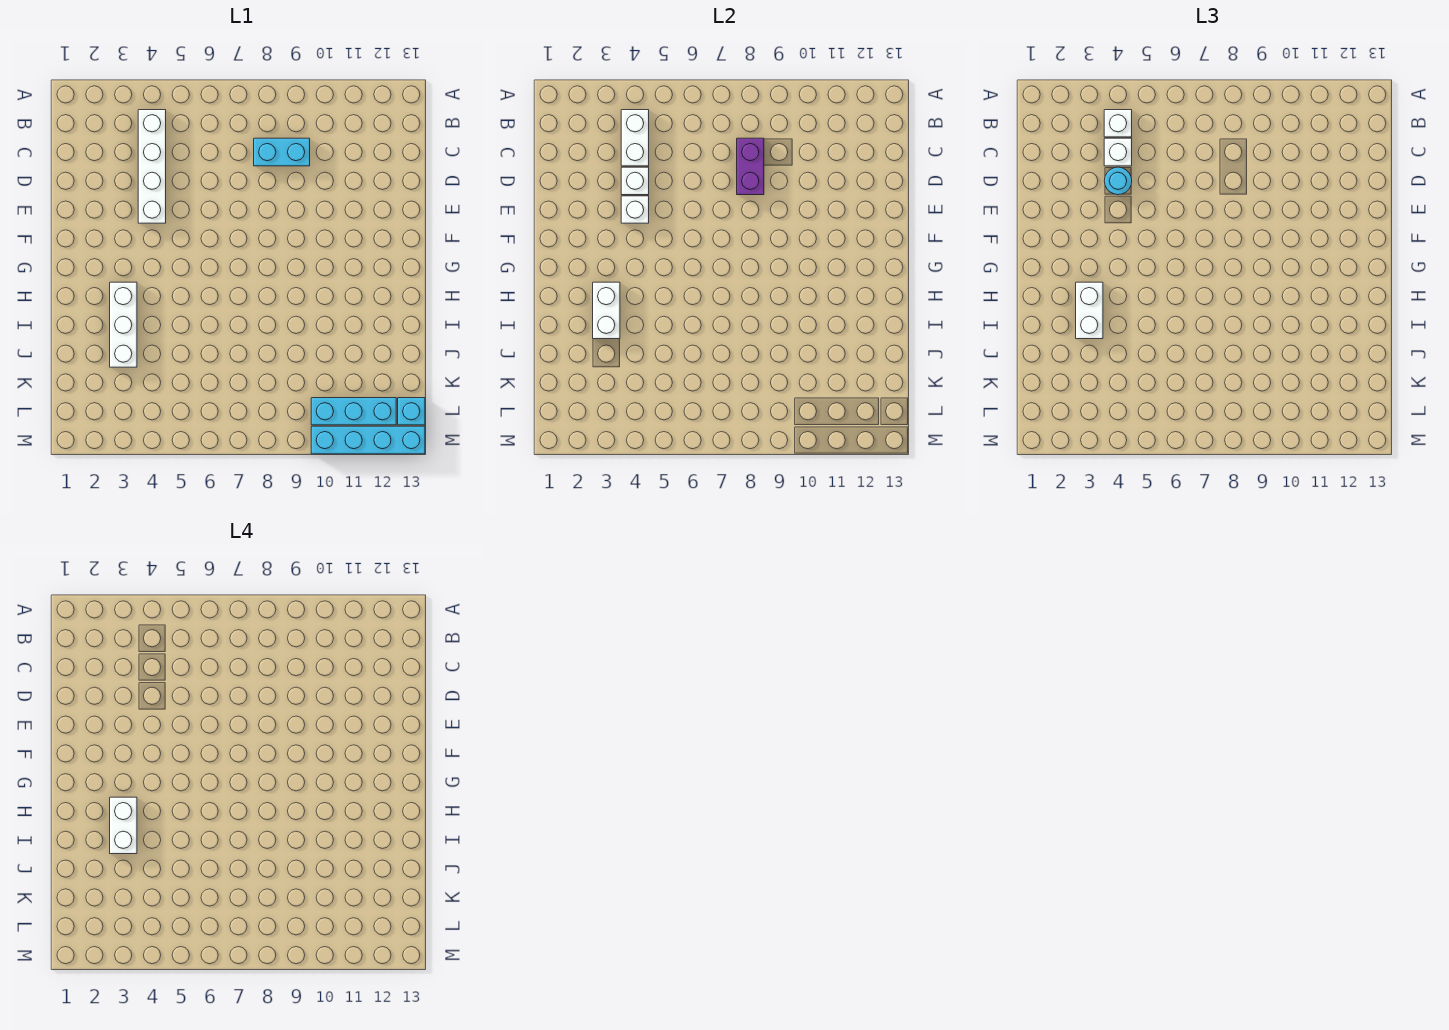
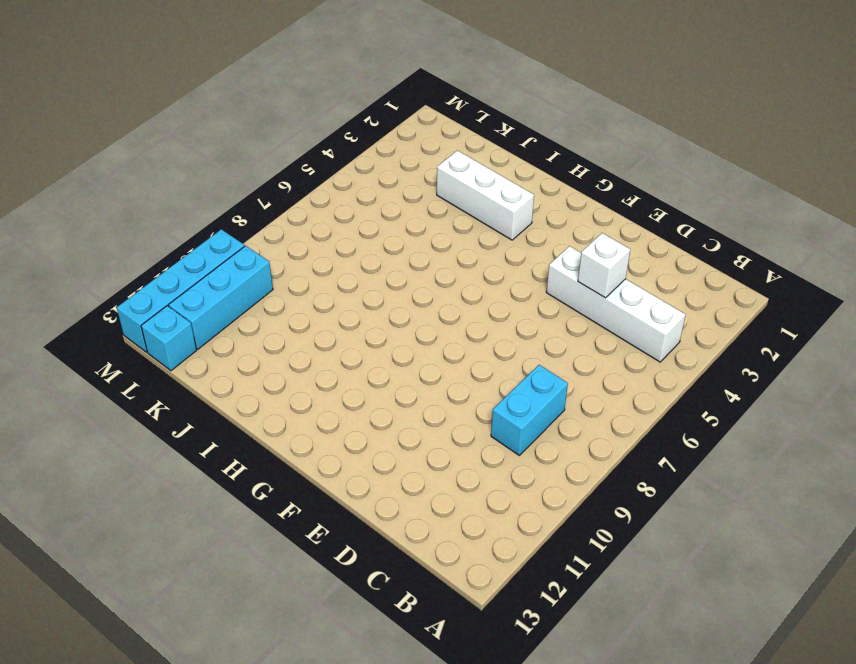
none -> white brick B4:C4 level 2
none -> purple brick C8:D8 level 2
none -> white brick E4 level 2

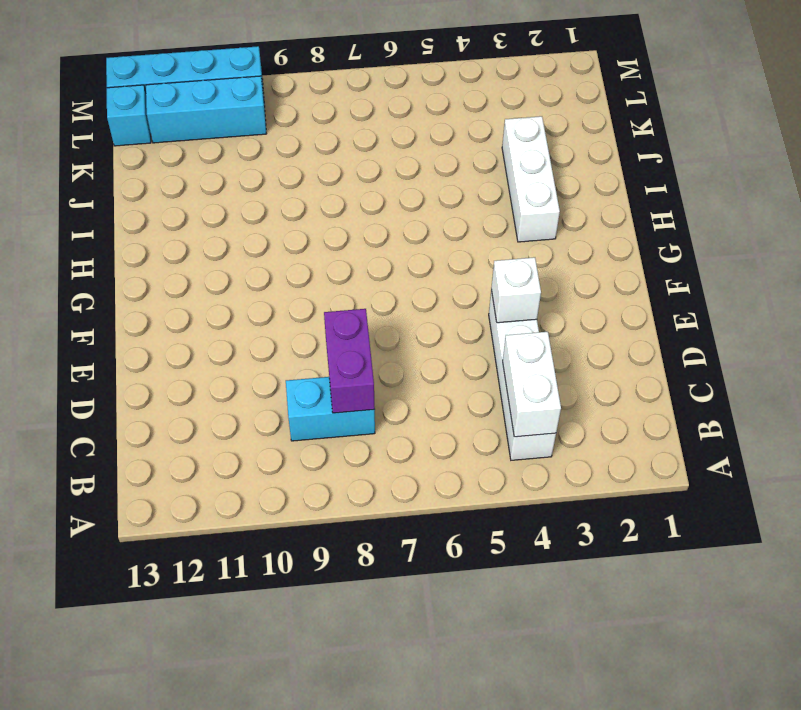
none -> white brick D4 level 2
none -> white brick H3:I3 level 2
none -> white brick B4 level 3

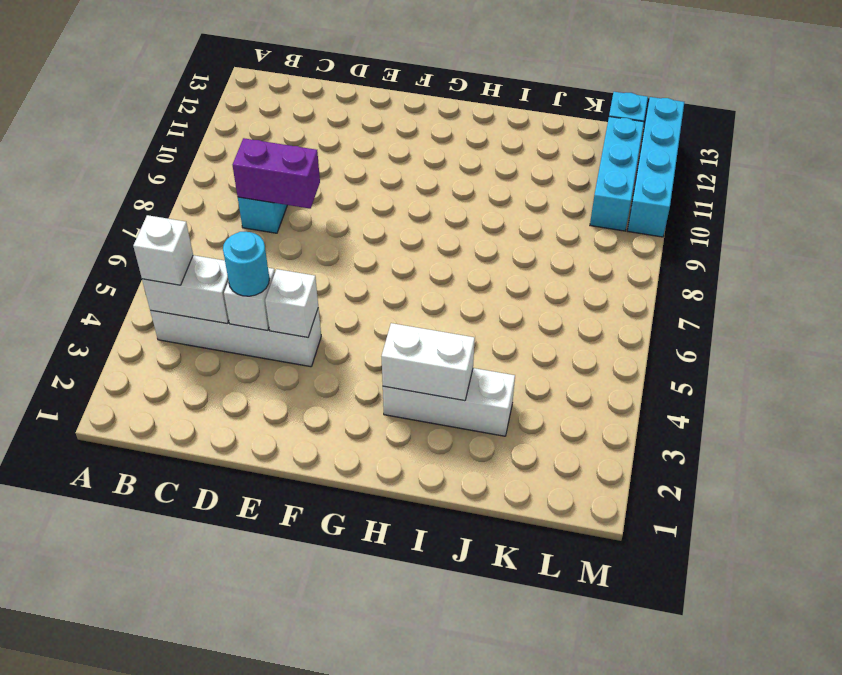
none -> white brick C4 level 3
none -> white brick H3:I3 level 3
none -> white brick H3:I3 level 4

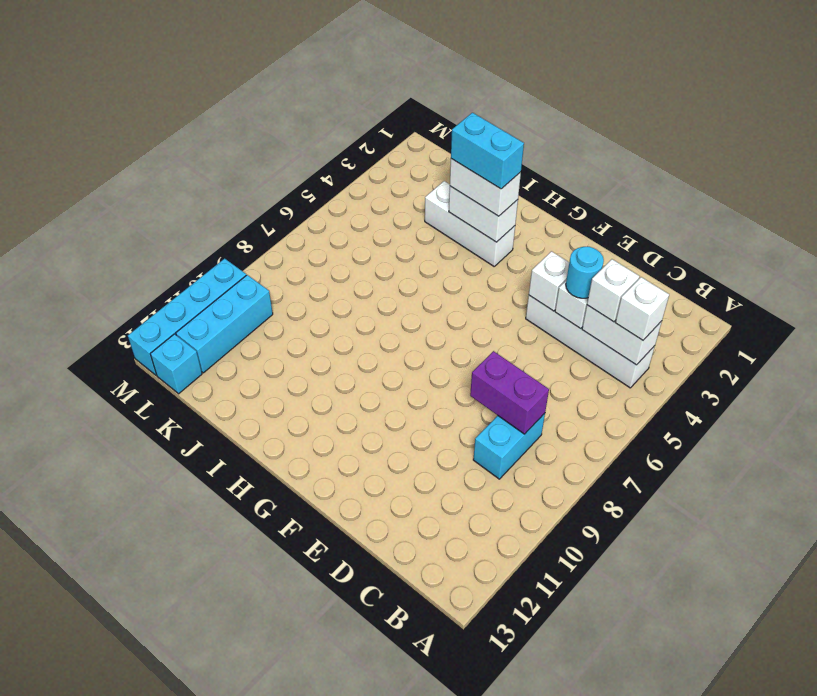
cyan brick H3:I3 level 4 -> white brick H3:I3 level 4

